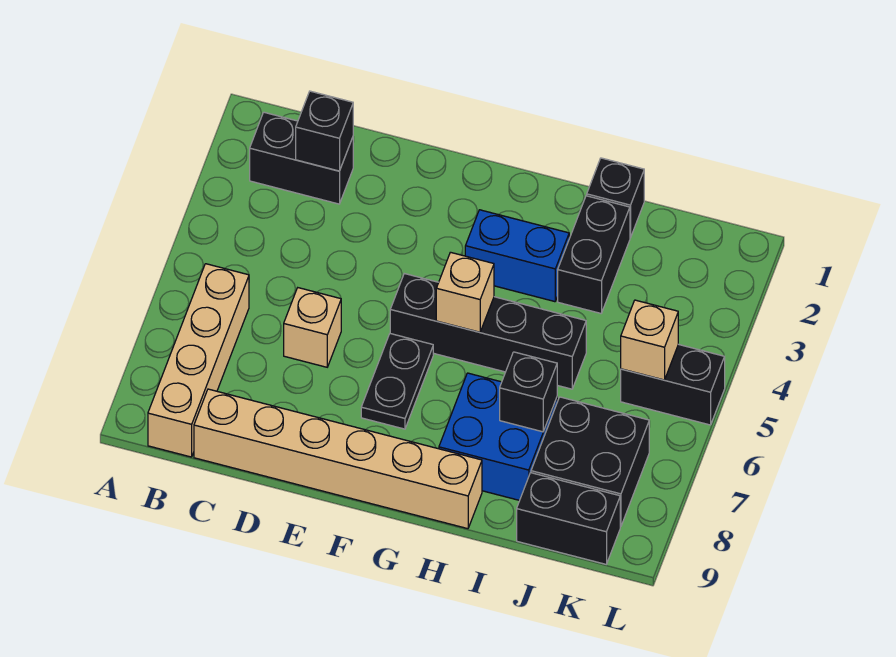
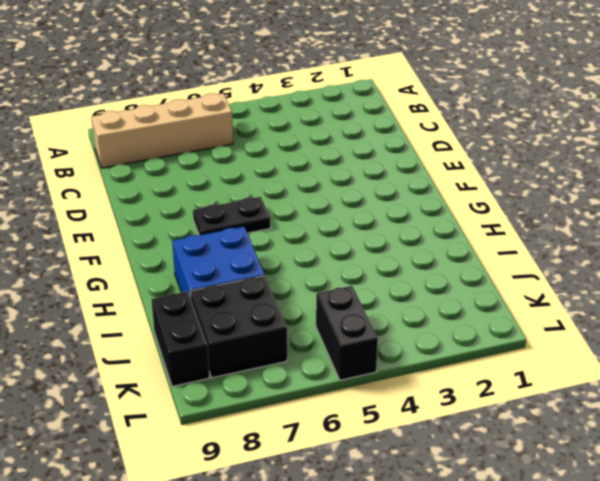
none -> black brick B2:C2 level 1
none -> tan brick C9:H9 level 1
none -> tan brick D6 level 1

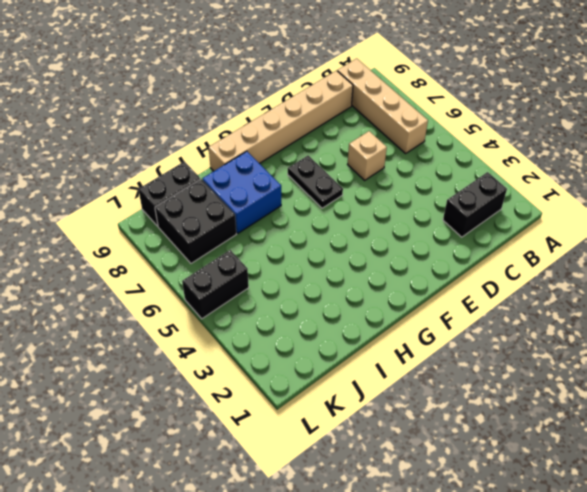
none -> black brick F5:I5 level 1
none -> blue brick G3:H3 level 1
none -> black brick I1 level 1

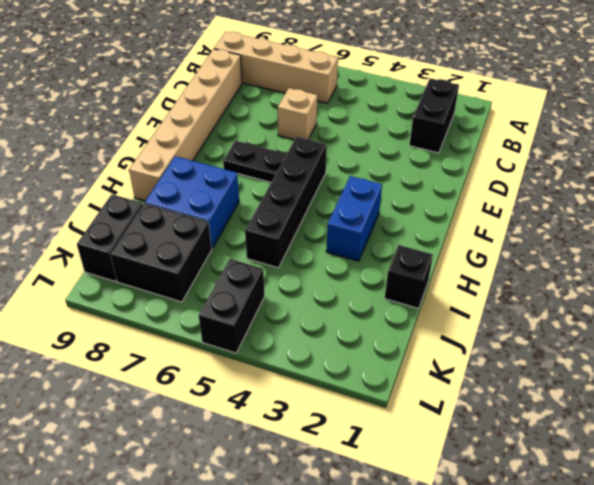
none -> black brick I2:I3 level 1
none -> black brick C2 level 2
none -> tan brick G5 level 2

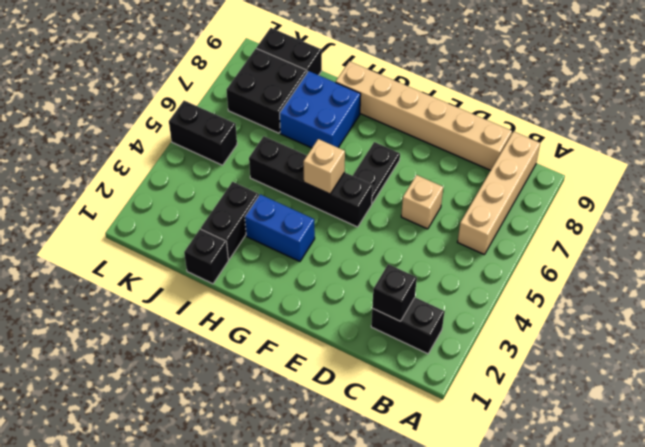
none -> black brick I7 level 2
none -> tan brick K5 level 2

